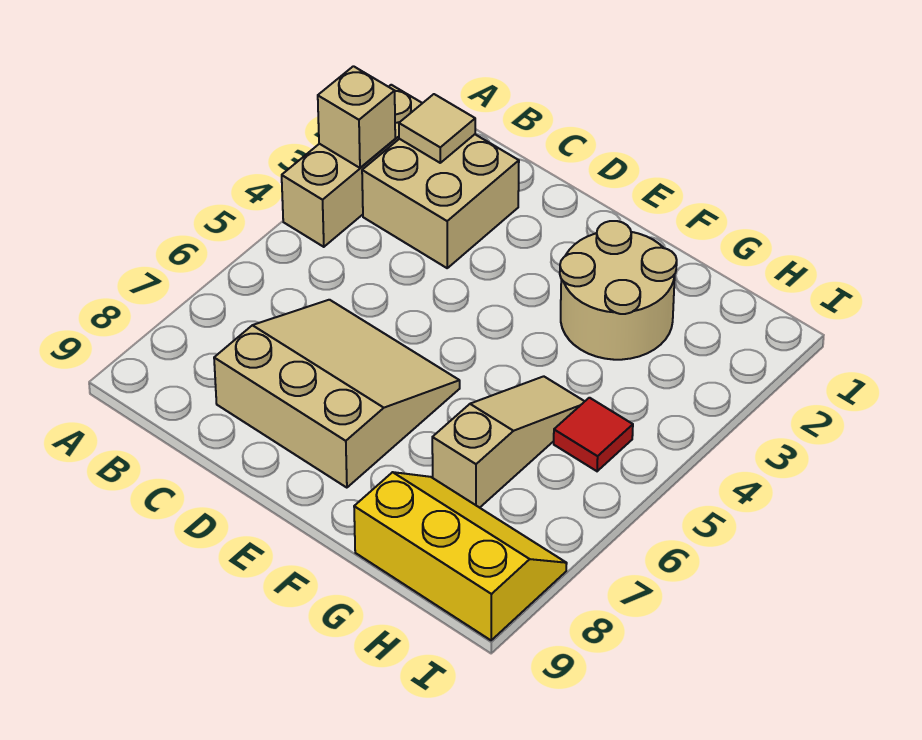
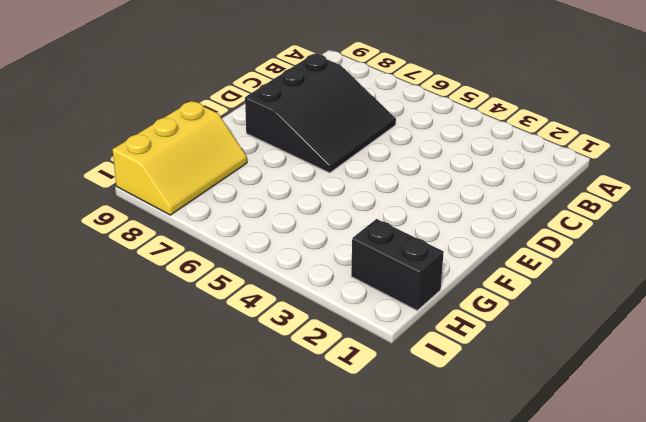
black slope C6:E8 level 1 top 8 -> tan slope C6:E8 level 1 top 8
black brick H1:H2 level 1 -> none
none -> tan brick A2:A4 level 1
none -> tan brick B2:C3 level 1

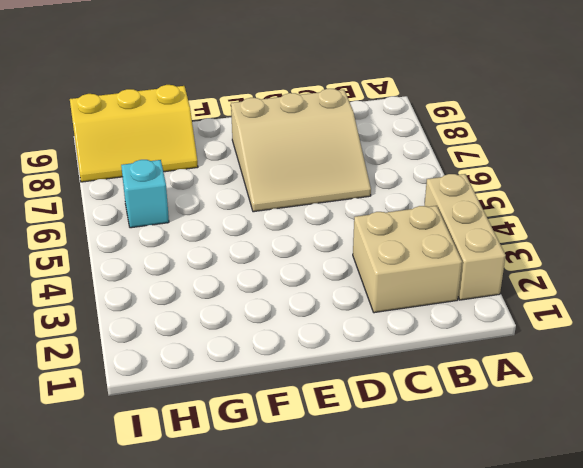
cyan brick H6 level 1 -> none
none -> tan round brick F2:G3 level 1
none -> tan slope G5:G7 level 1 top 7

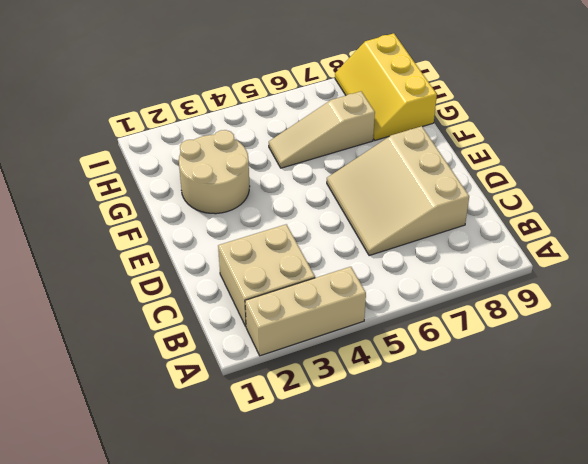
none -> red tile H5 level 1
none -> tan brick A3 level 2

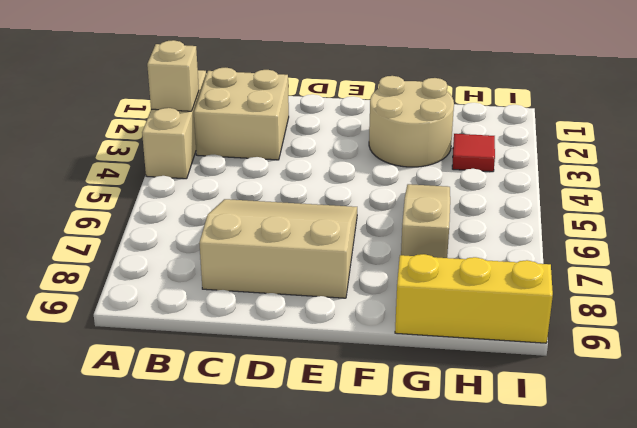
red tile H3 level 1 -> red tile H5 level 1
none -> tan tile B2 level 2

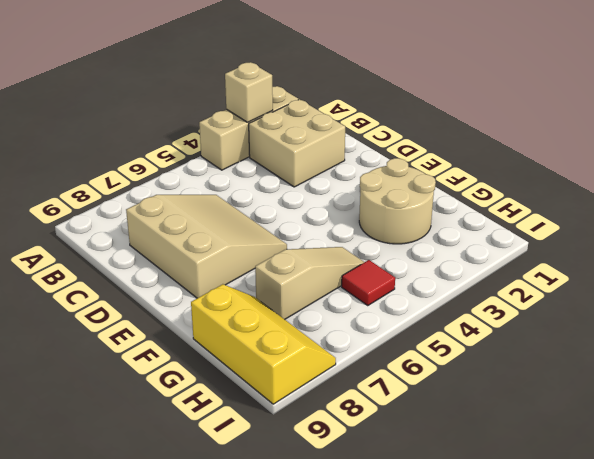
none -> tan tile B2 level 2

